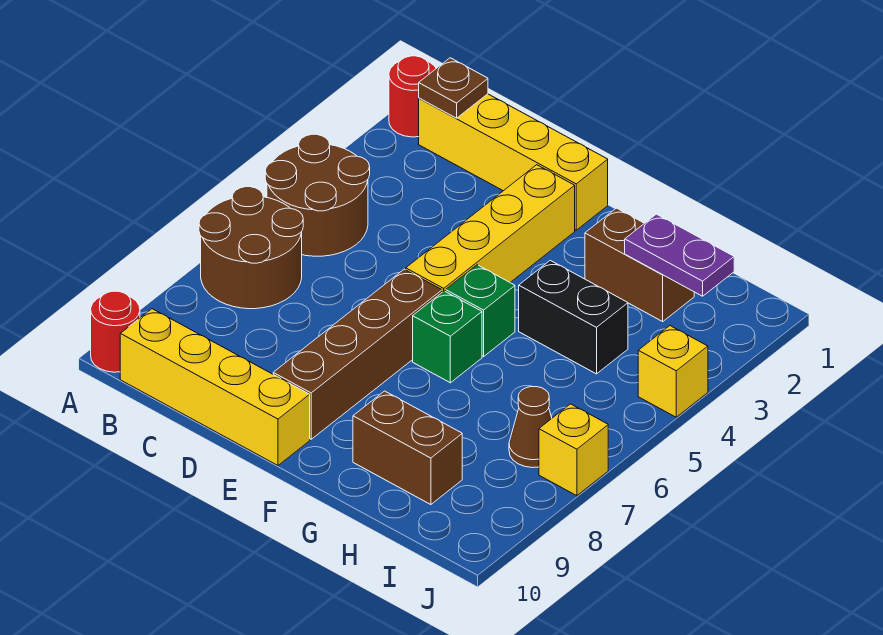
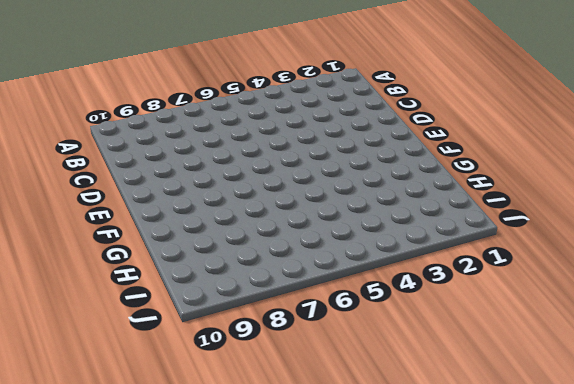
none -> red round brick A1 level 1
none -> brown round brick A4:B5 level 1
none -> brown round brick A6:B7 level 1

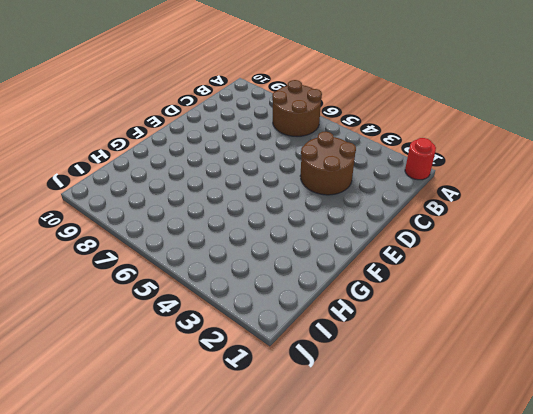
brown round brick C3:D4 level 1 -> brown round brick A4:B5 level 1
none -> red round brick A10 level 1
none -> yellow brick B1:E1 level 1
none -> yellow brick B10:E10 level 1

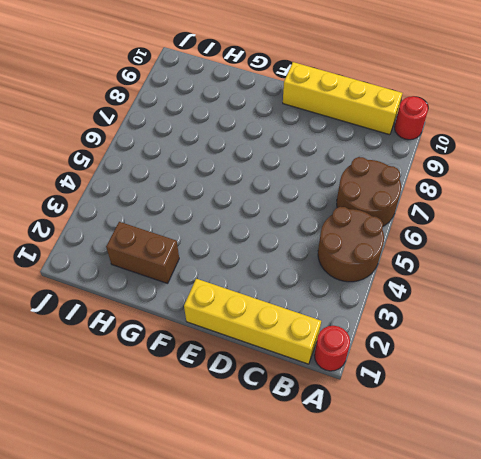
none -> yellow brick E2:E5 level 1
none -> brown brick E6:E9 level 1
none -> green brick F5 level 1

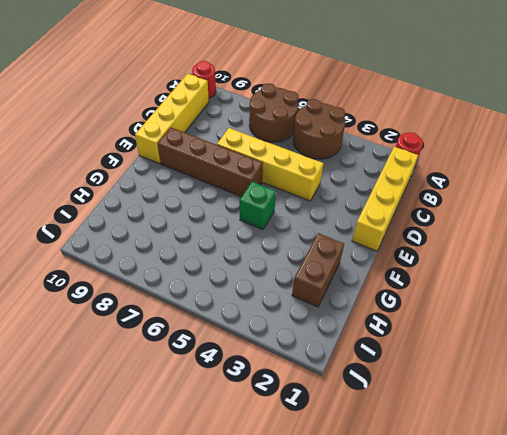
yellow brick D4:D7 level 1 -> yellow brick E2:E5 level 1
none -> green brick F6 level 1
none -> black brick G4:H4 level 1
none -> brown brick G9:H9 level 1

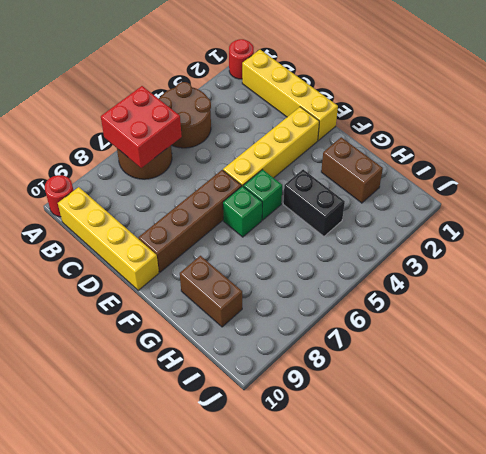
red brick A6:B7 level 2 -> none
none -> brown cone I7 level 1
none -> yellow brick J4 level 1
none -> yellow brick J7 level 1

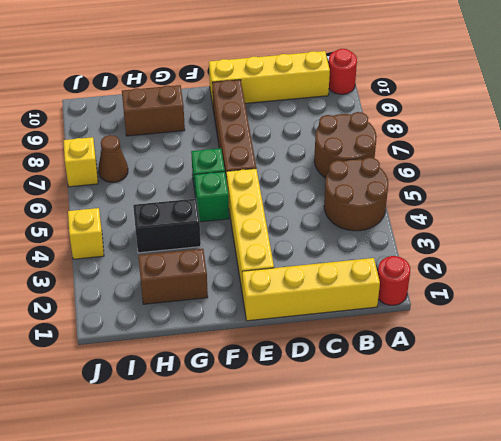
none -> brown plate B1 level 2
none -> purple plate H2:I2 level 2

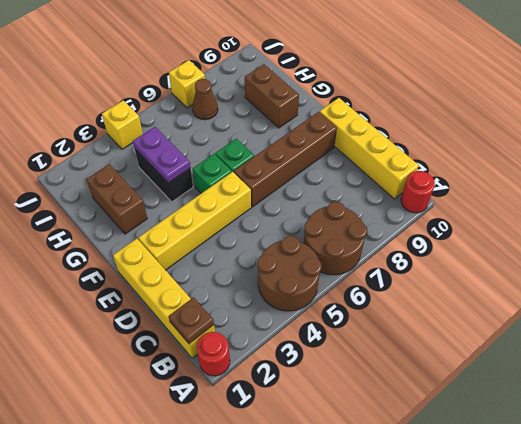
purple plate G4:H4 level 2 -> purple plate H2:I2 level 2

